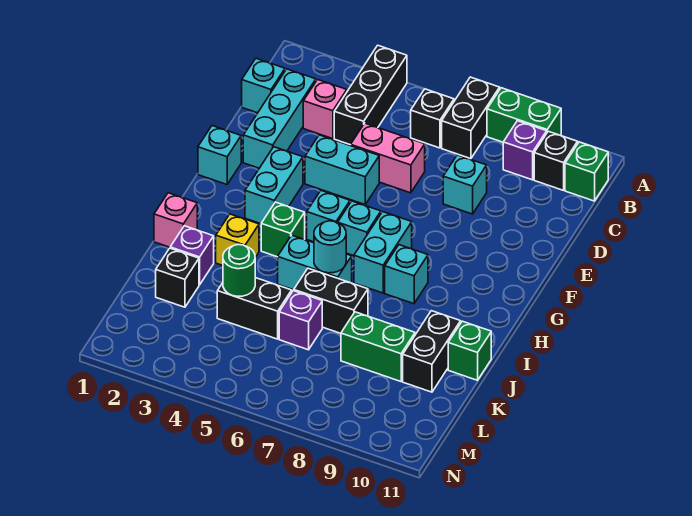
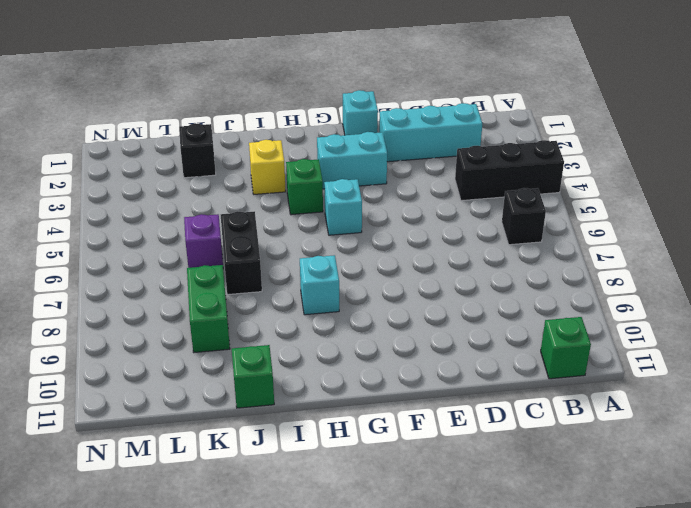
none -> black brick A7:B7 level 1
none -> green brick A8:A9 level 1
none -> purple brick B9 level 1
none -> black brick B10 level 1

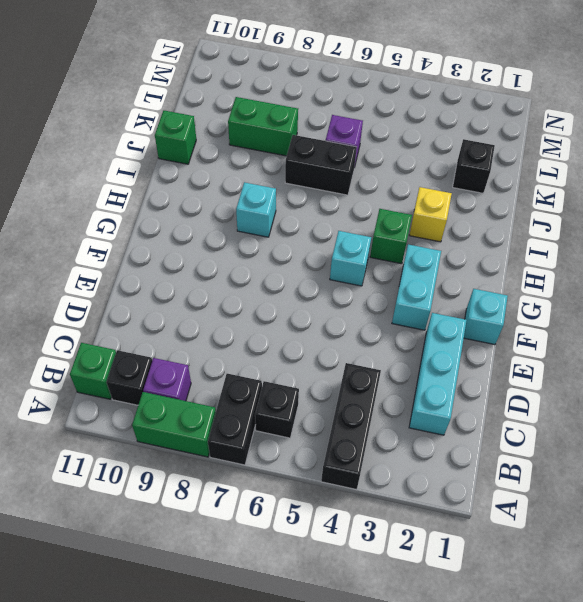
none -> cyan brick C1 level 1
none -> pink brick C3 level 1
none -> pink brick D5:D6 level 1
none -> cyan brick D8 level 1

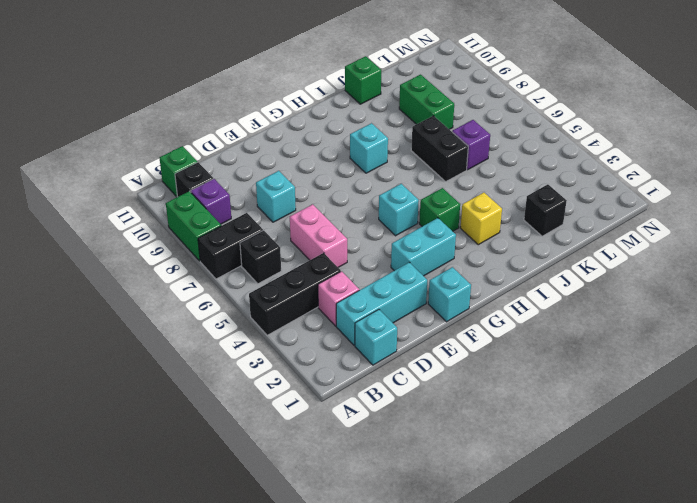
none -> cyan brick E4:E5 level 1
none -> cyan brick G6 level 1
none -> cyan brick G7:H7 level 1
none -> pink brick I1 level 1

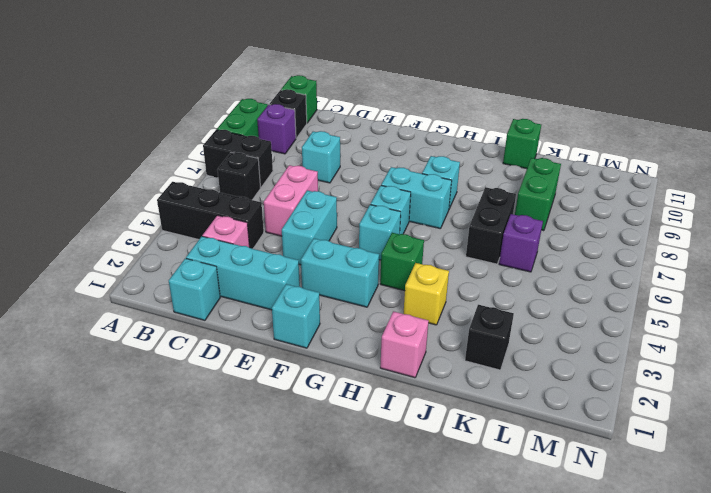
none -> cyan brick I5:I6 level 1
none -> purple brick J2 level 1
none -> black brick J10:K10 level 1
none -> black brick K4:K5 level 1

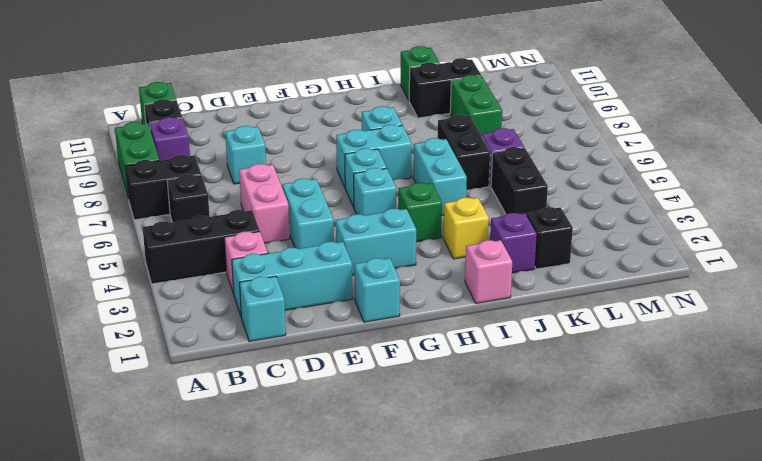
none -> cyan round brick I6 level 2
none -> green round brick K4 level 2

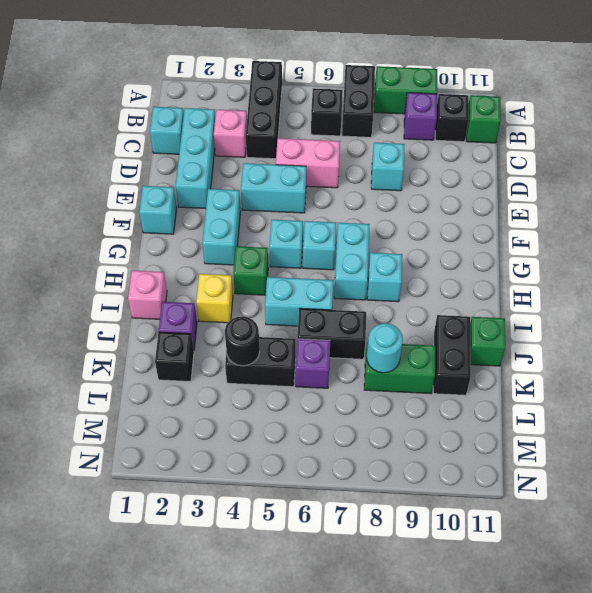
black round brick K4 level 2 -> green round brick K4 level 2
cyan round brick K8 level 2 -> cyan round brick I6 level 2

